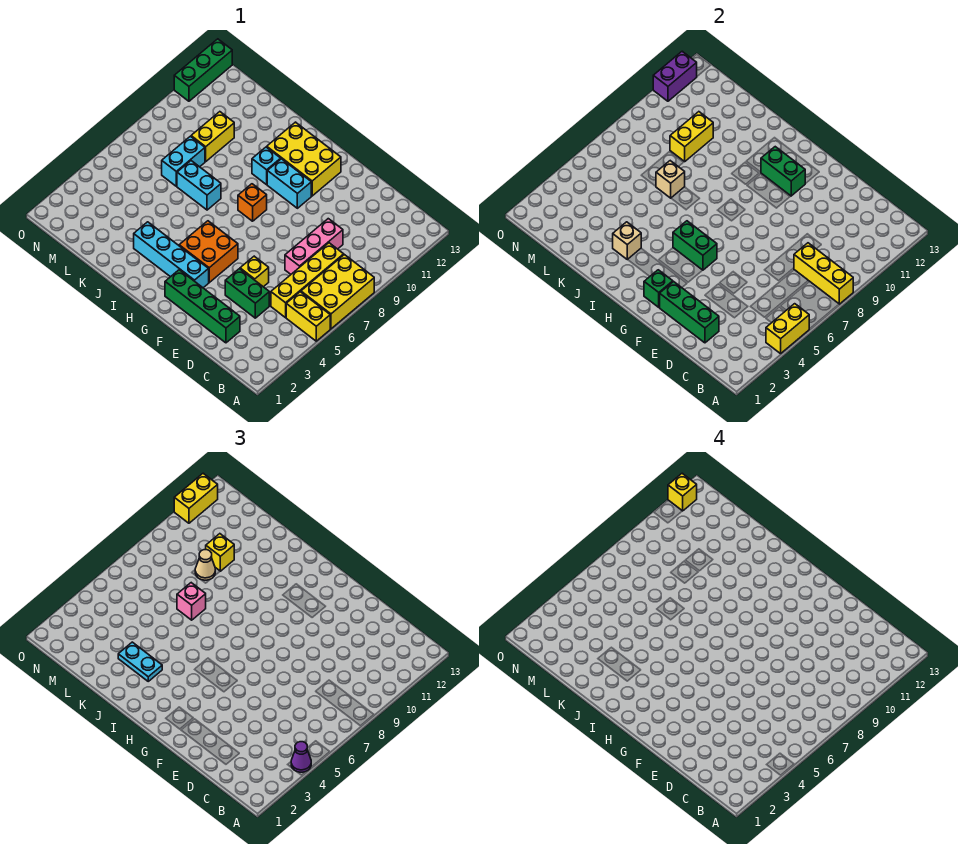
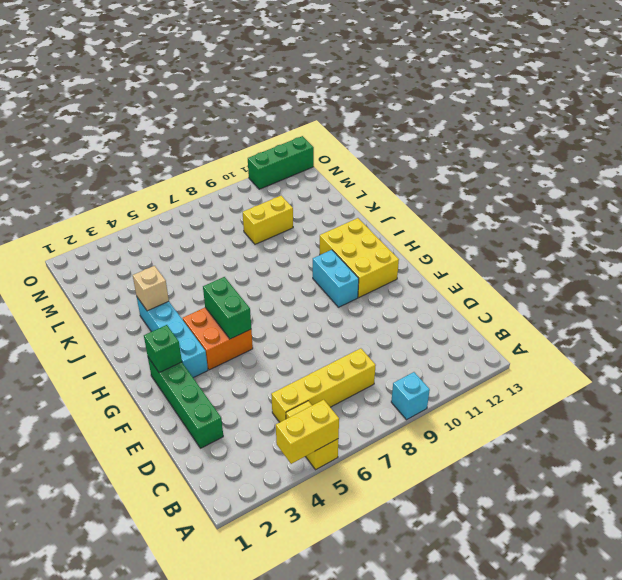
cyan brick A9 level 1 -> cyan brick I10 level 1
none -> yellow brick A6:B8 level 1
none -> green brick D4:E4 level 1
none -> pink brick D7:D9 level 1
none -> yellow brick E5 level 1

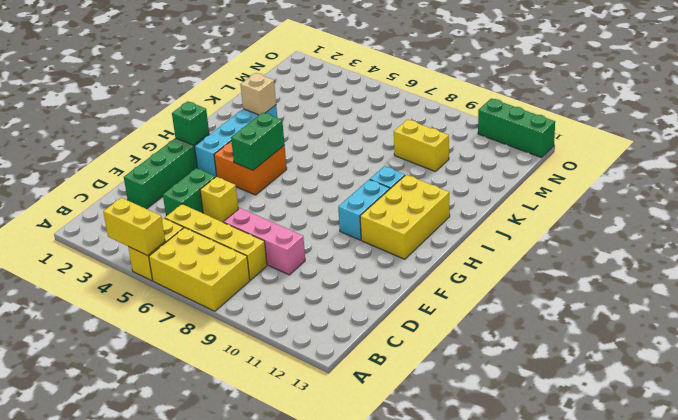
none -> orange brick H8 level 1
none -> cyan brick J7:K7 level 1
none -> cyan brick L7:L8 level 1
none -> yellow brick A8:C8 level 2

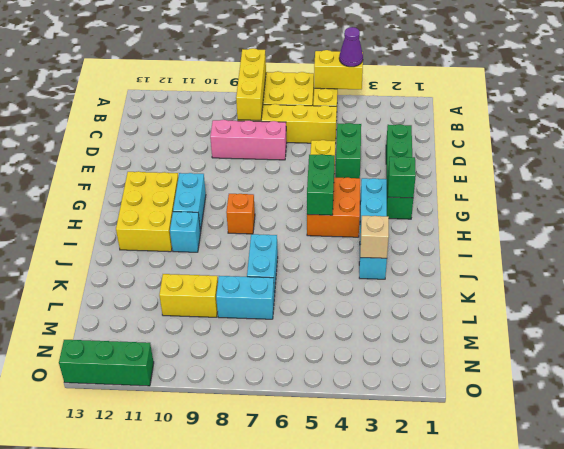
none -> green brick D2:F2 level 2
none -> green brick G11:H11 level 2
none -> tan brick K7 level 2
none -> yellow brick L9:L10 level 2

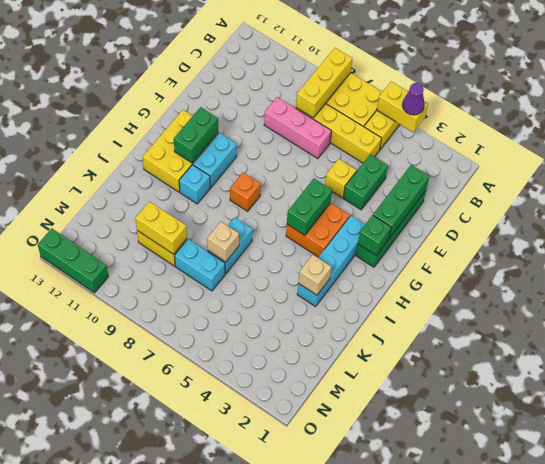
none -> purple brick O11:O12 level 2
none -> cyan plate J3:K3 level 3
none -> pink brick K7 level 3
none -> tan cone L9 level 3

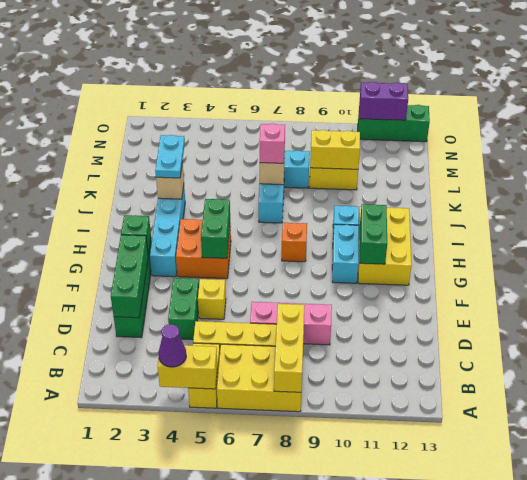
none -> tan cone L9 level 3
none -> yellow brick L10 level 3
none -> yellow brick O11:O12 level 3
none -> yellow brick O12 level 4

